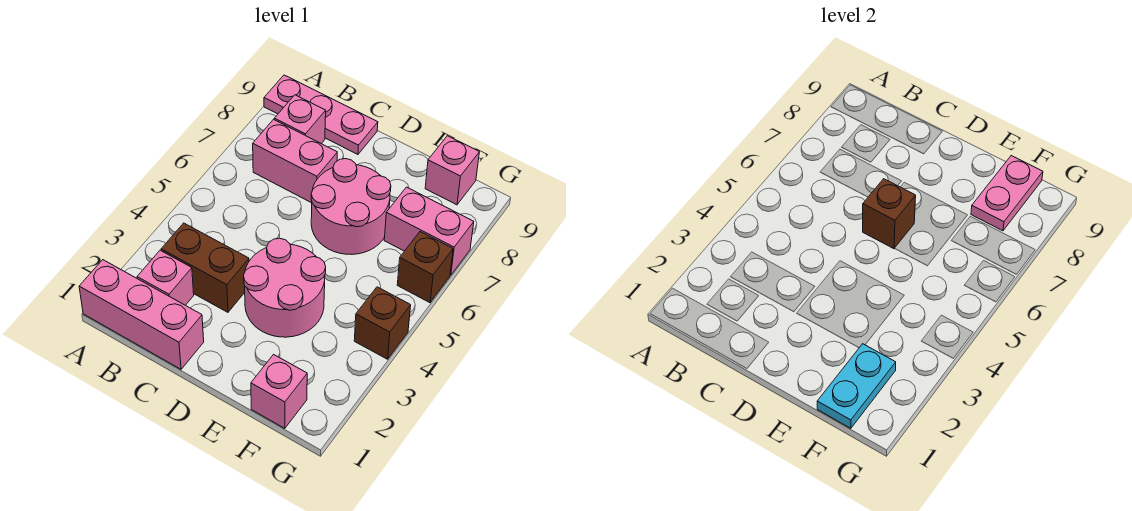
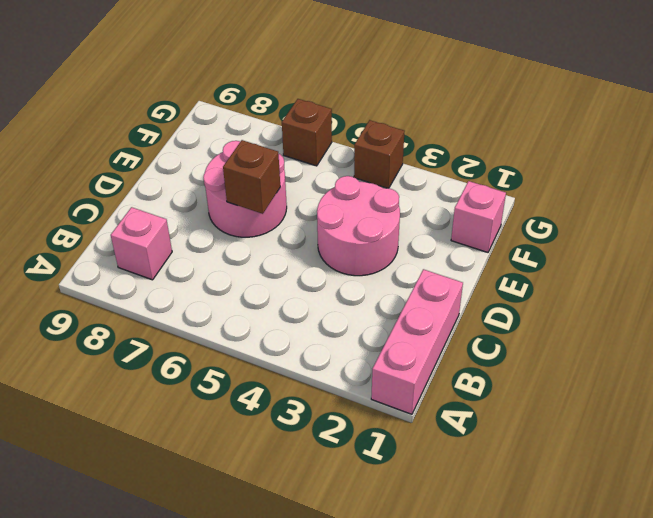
none -> pink plate A9:C9 level 1
none -> pink brick B2 level 1
none -> brown brick B3:C3 level 1

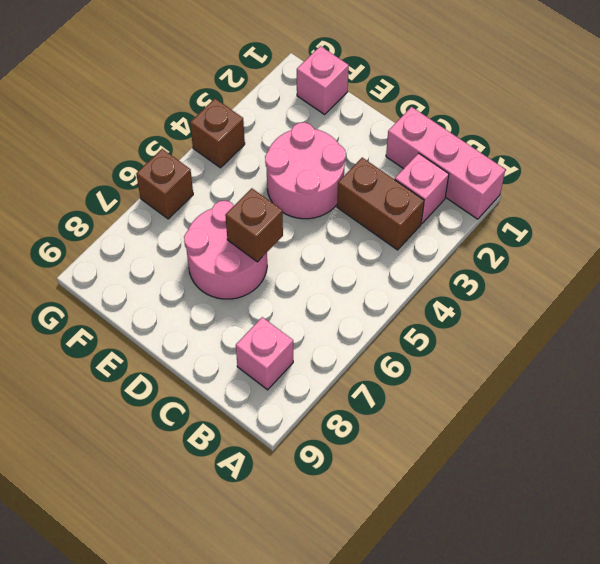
none -> pink plate A9:C9 level 1
none -> pink brick B7:C7 level 1
none -> pink brick F7:G7 level 1

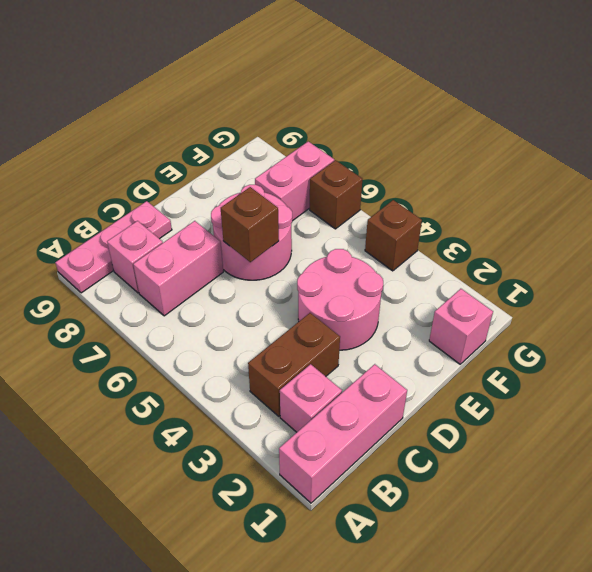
none -> pink brick F9 level 1
none -> cyan plate F1:F2 level 2
none -> pink plate F8:F9 level 2

